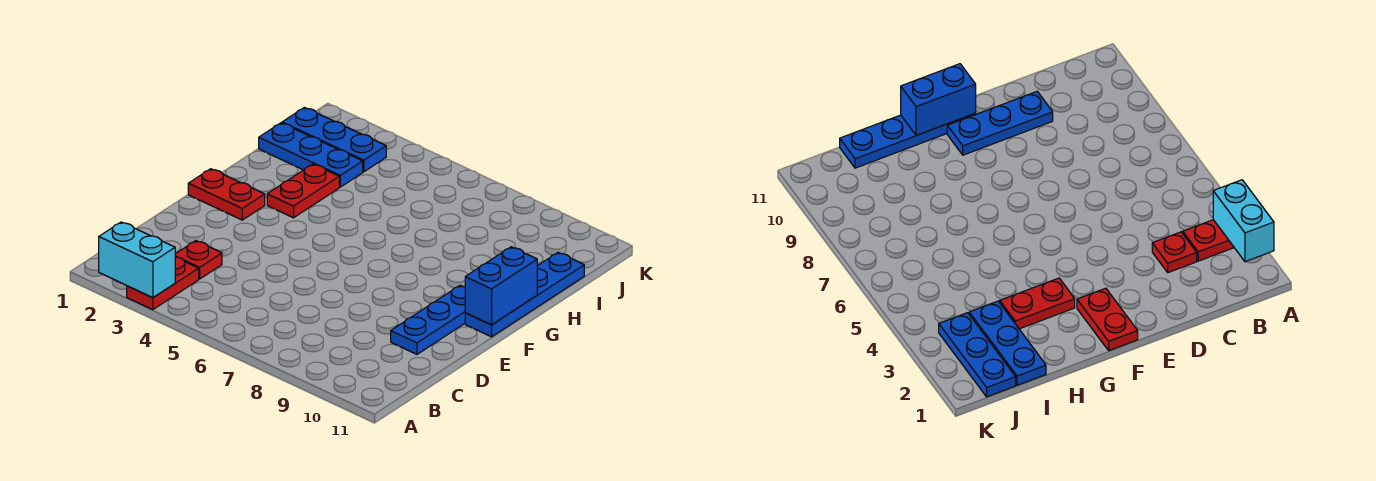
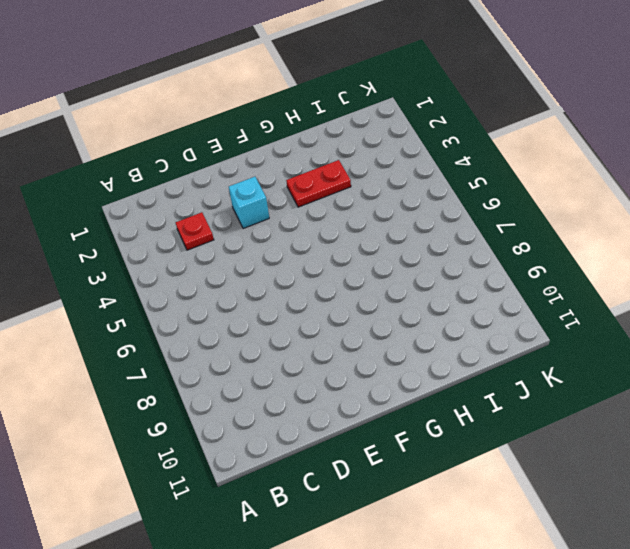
cyan brick E3 level 1 -> none
none -> red plate A3:B3 level 1
none -> blue plate D10:F10 level 1

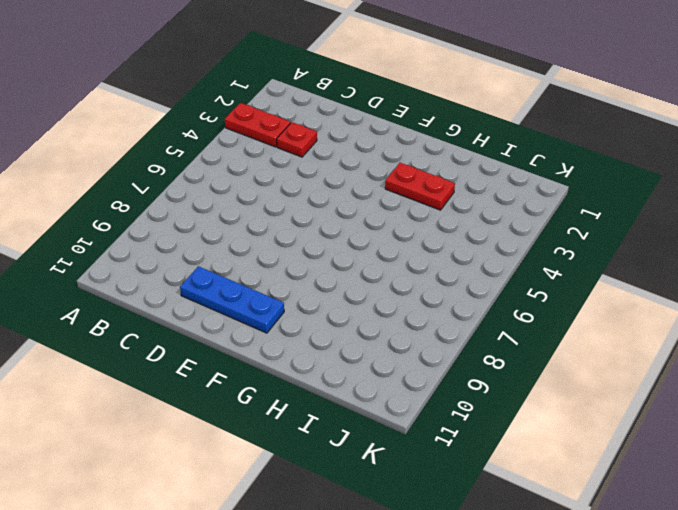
none -> red plate F1:F2 level 1
none -> blue plate F11:I11 level 1

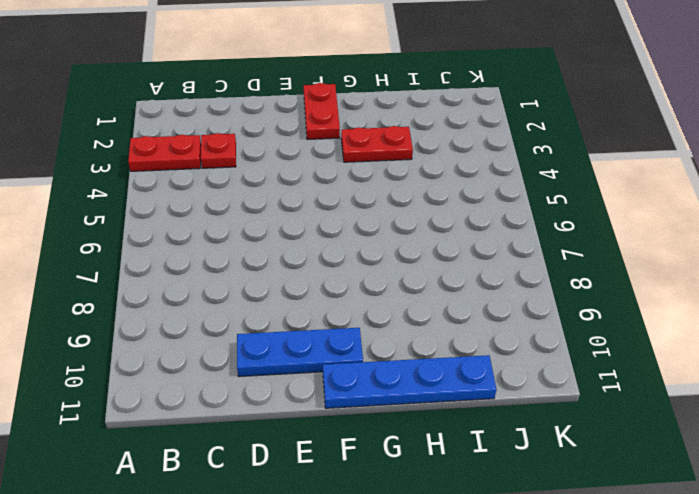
none -> blue plate I1:I3 level 1
none -> blue plate J1:J3 level 1

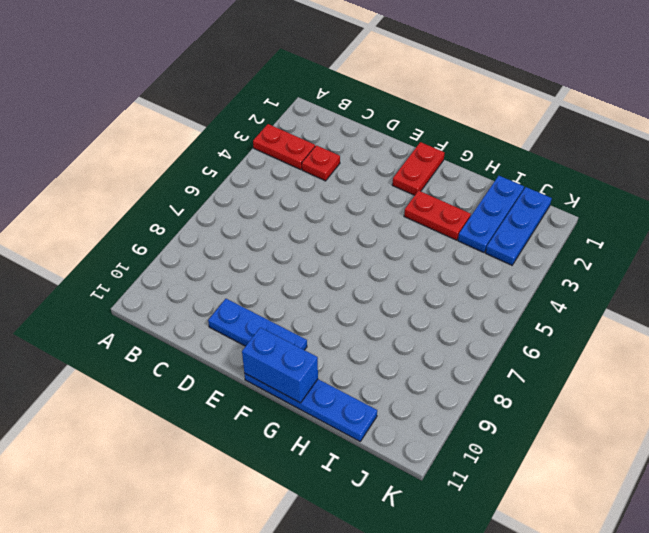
none -> cyan brick A2:A3 level 2

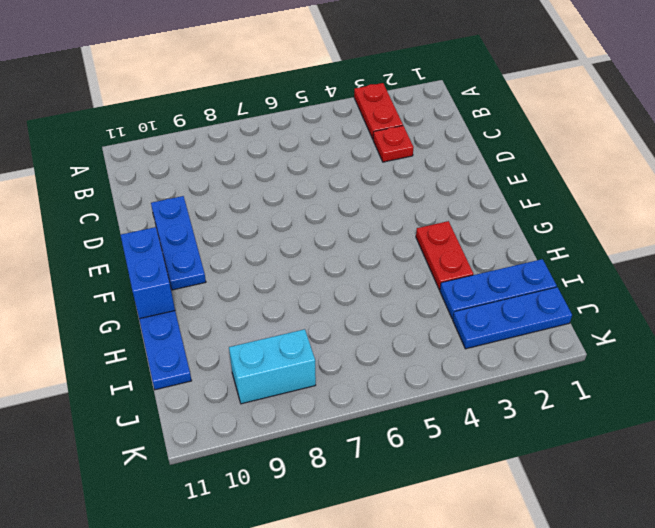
cyan brick J8:J9 level 1 -> cyan brick A2:A3 level 2
none -> red plate F1:F2 level 1

